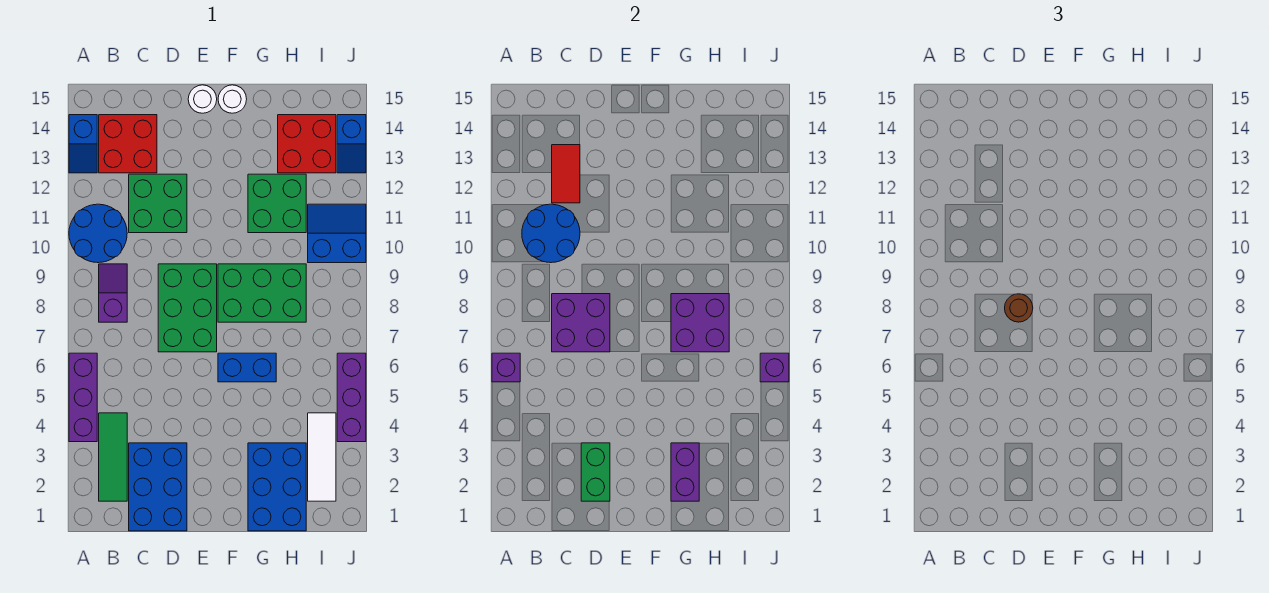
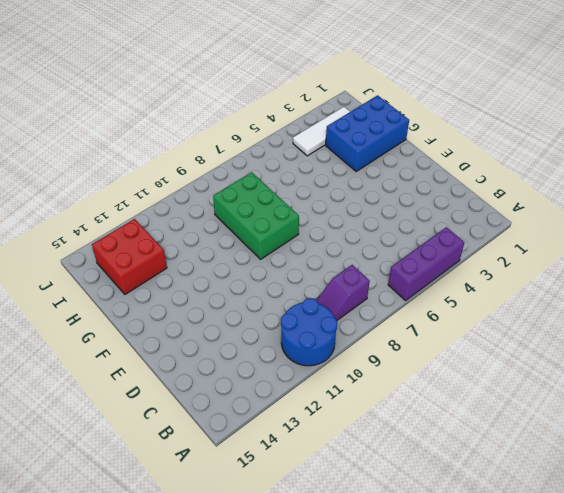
none -> blue slope A13:A14 level 1 top 14
none -> green tile B2:B4 level 1
none -> red brick B13:C14 level 1

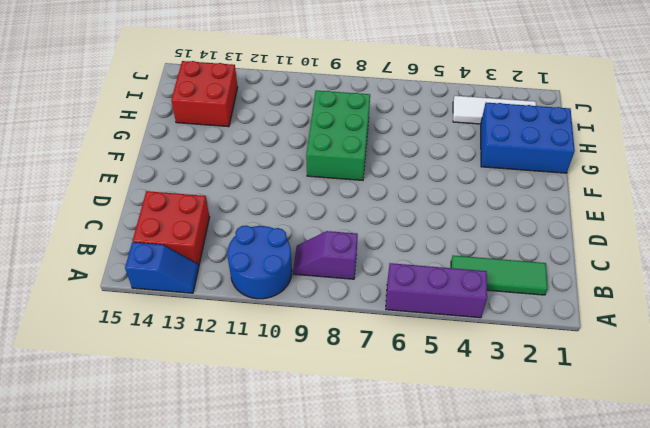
none -> blue brick C1:D3 level 1
none -> green brick C11:D12 level 1
none -> green brick D7:E9 level 1

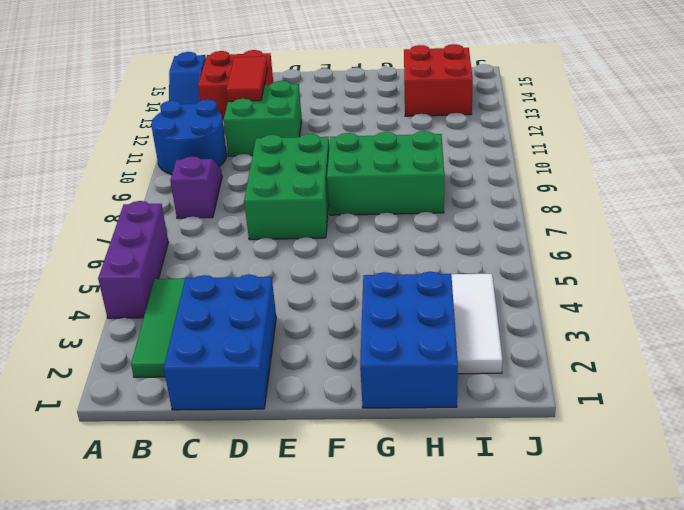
none -> white round brick E15 level 1
none -> blue brick F6:G6 level 1
none -> white round brick F15 level 1

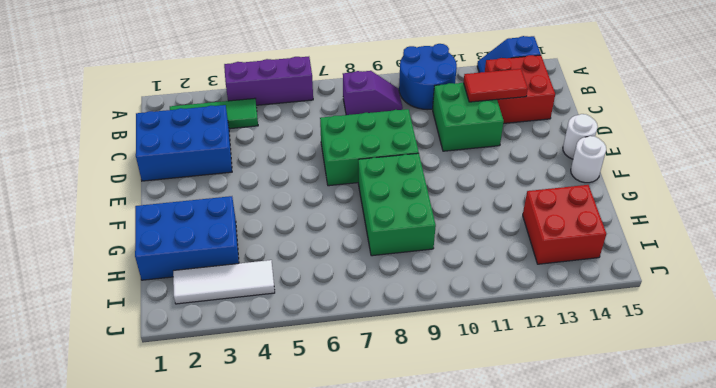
none -> blue brick F6:G6 level 1
none -> green brick G11:H12 level 1
none -> blue slope I10:J11 level 1 top 10

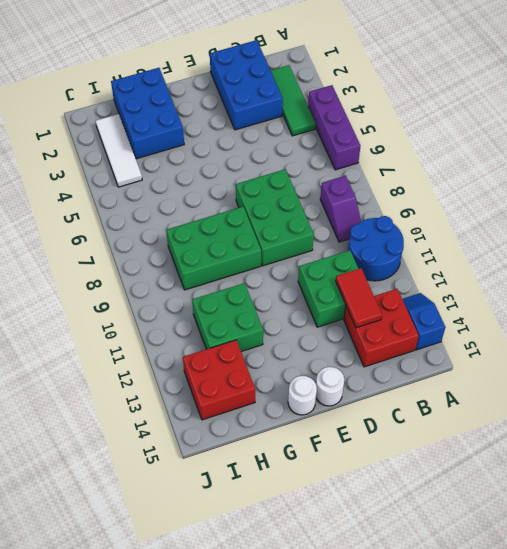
none -> blue brick F6:G6 level 1
none -> blue slope I10:J11 level 1 top 10
none -> purple brick J4:J6 level 1

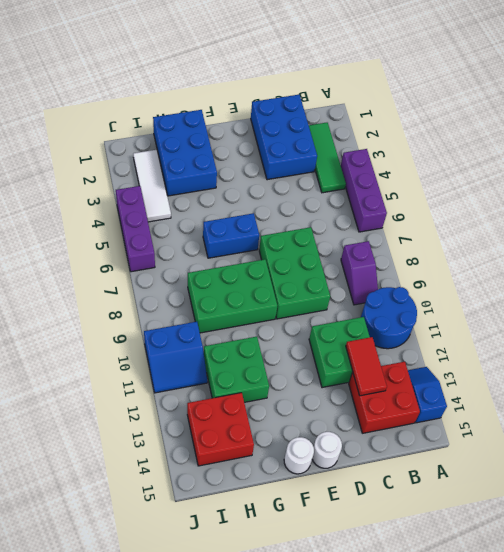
none -> blue slope J13:J14 level 1 top 14
none -> purple brick A6 level 2
none -> blue round brick B10:C11 level 2

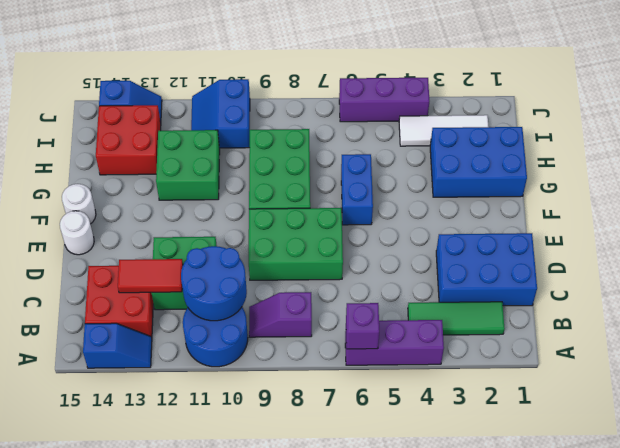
none -> purple brick C7:D8 level 2
none -> green brick D2:D3 level 2
none -> purple brick G2:G3 level 2

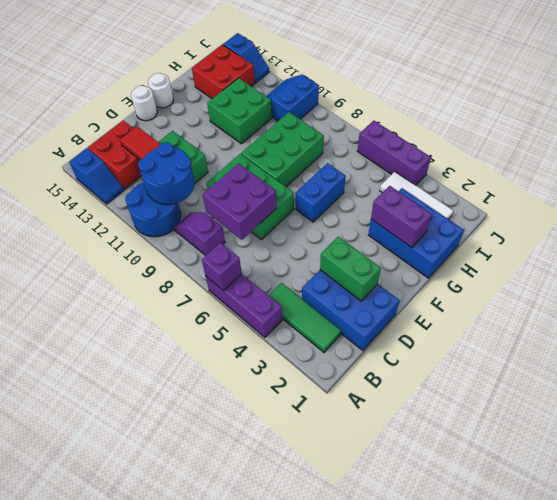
none -> purple brick G7:H8 level 2
none -> purple brick J6 level 2
none -> brown round brick D8 level 3

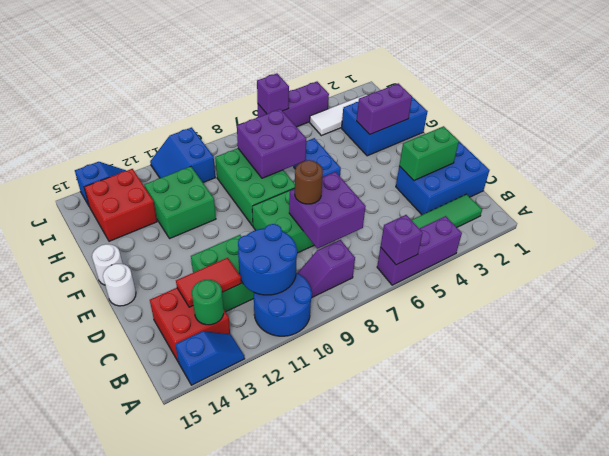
green round brick B13 level 2 -> none

